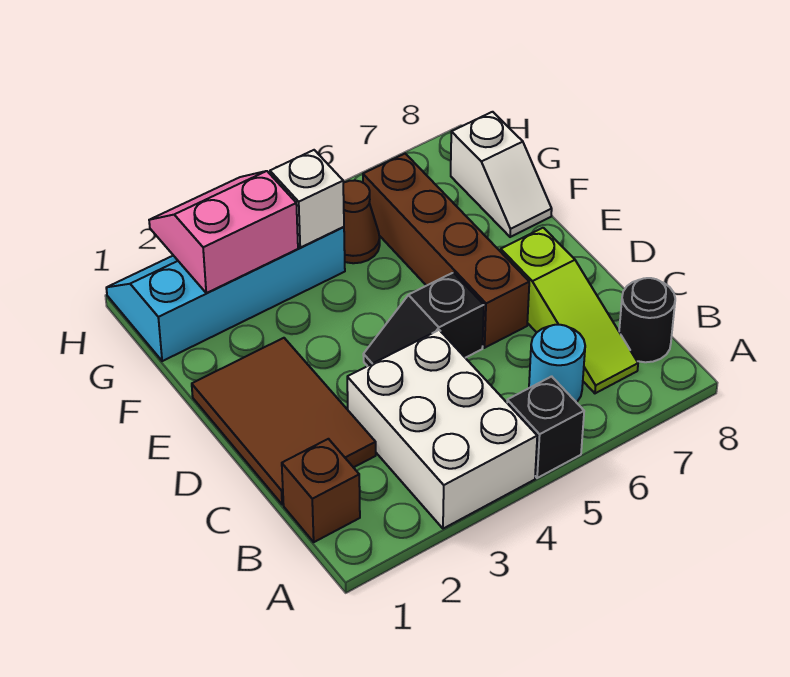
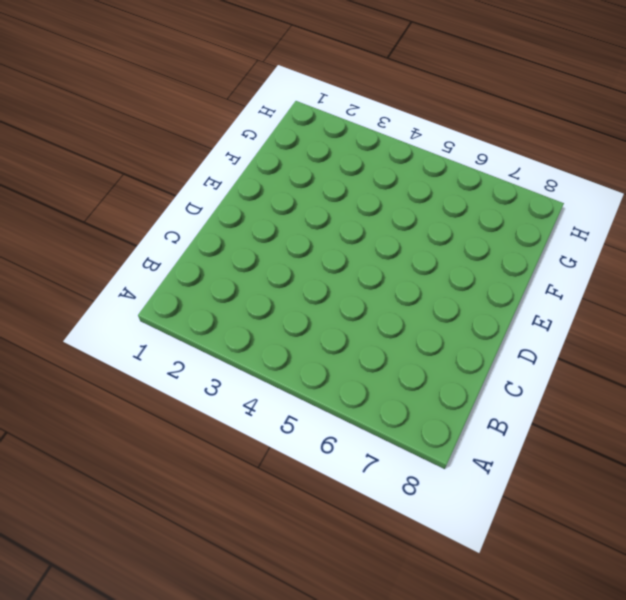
none -> white brick A3:C4 level 1
none -> black brick A5 level 1
none -> brown brick B1 level 1

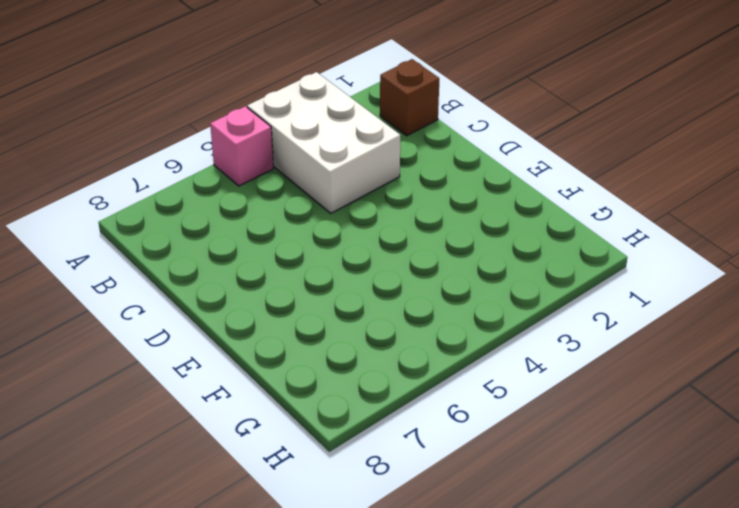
pink brick A5 level 1 -> black brick A5 level 1
none -> cyan round brick B6 level 1
none -> lime slope B7:D7 level 1 top D
none -> black round brick B8 level 1

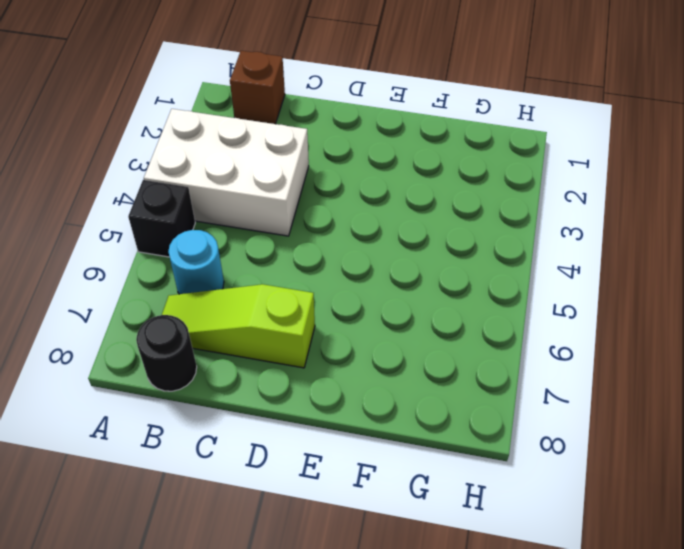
none -> brown tile C1:E2 level 1
none -> black slope D4:D5 level 1 top 5
none -> brown brick D6:G6 level 1

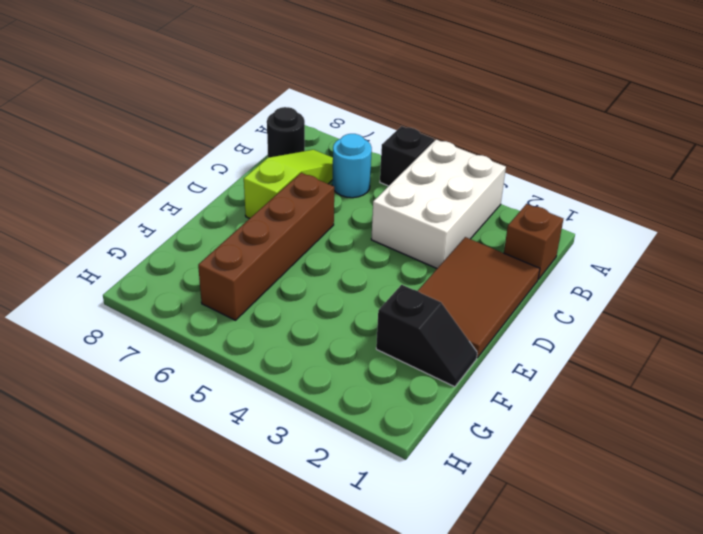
black slope F1:F2 level 1 top 2 -> black slope D4:D5 level 1 top 5
none -> white slope F8:G8 level 1 top G
none -> cyan slope G1:H4 level 1 top G
none -> brown cone G5 level 1

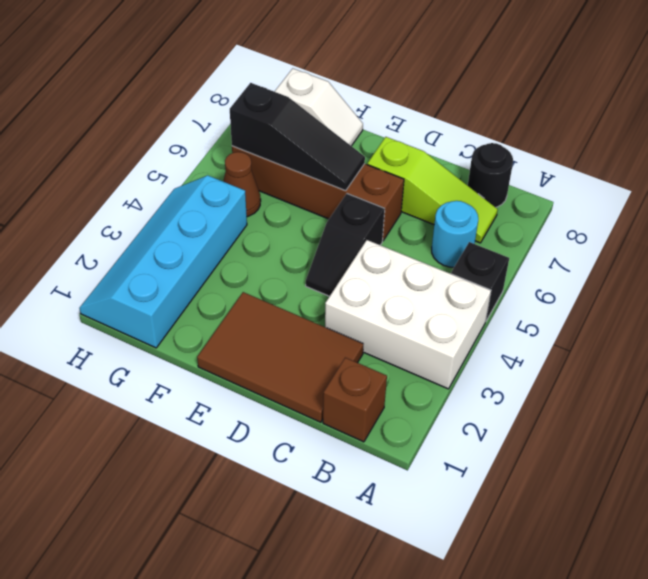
black slope E6:G6 level 2 top G -> none
none -> pink slope G2:H3 level 2 top G
none -> white brick G4 level 2

